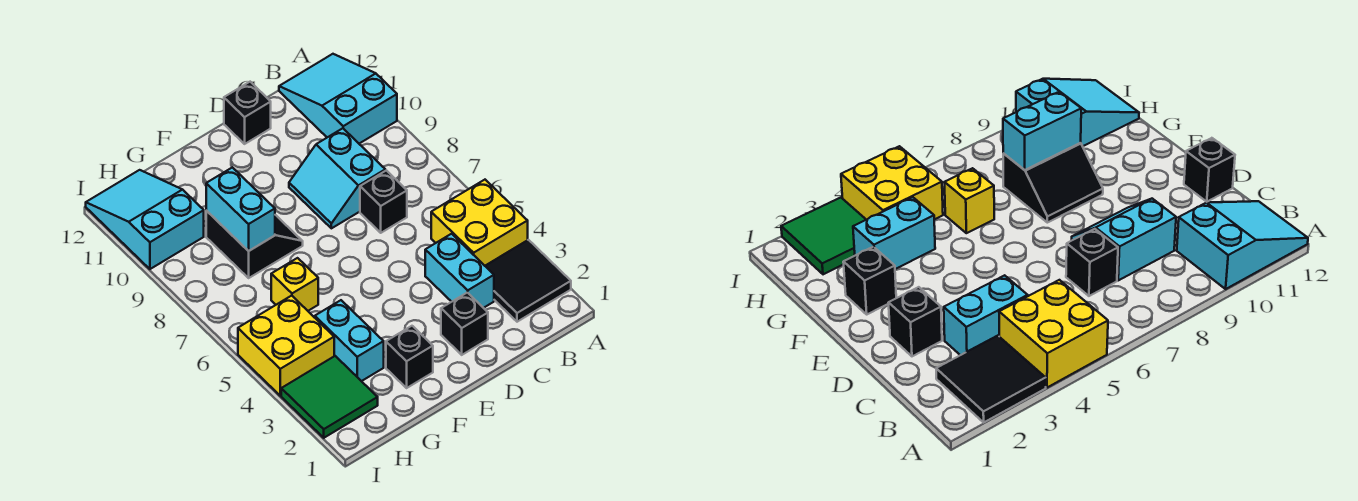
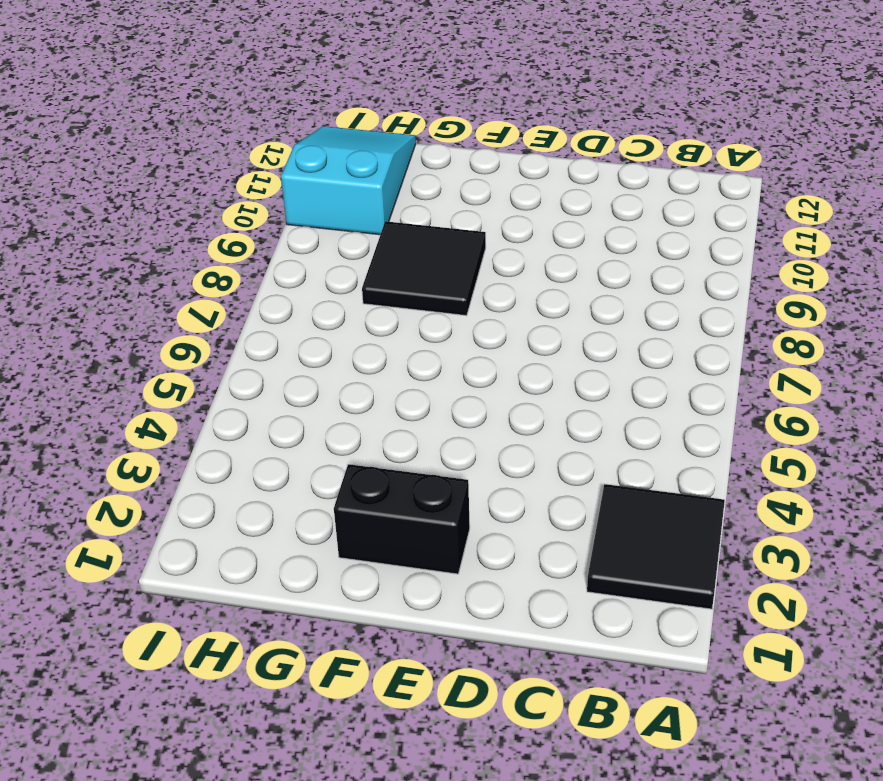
black brick E2:F2 level 1 -> black brick F2 level 1
black tile F8:G9 level 1 -> black slope F8:G9 level 1 top G
none -> yellow brick A4:B5 level 1
none -> cyan slope A10:B12 level 1 top 10
none -> cyan brick C3:C4 level 1

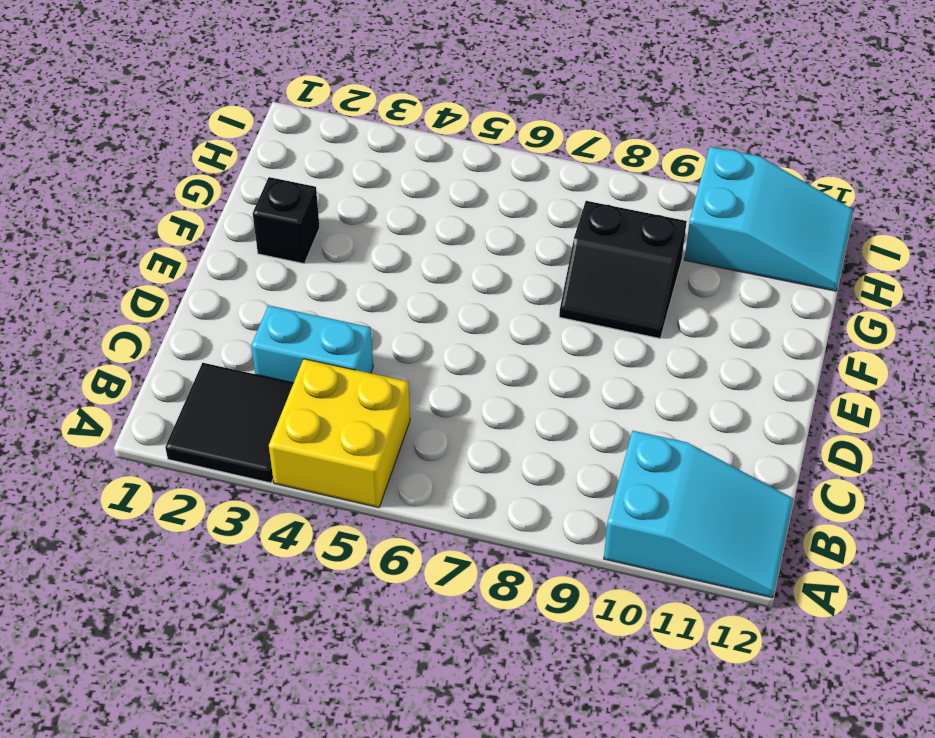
none -> black brick C7 level 1
none -> cyan slope C8:D9 level 1 top C
none -> black brick D2 level 1

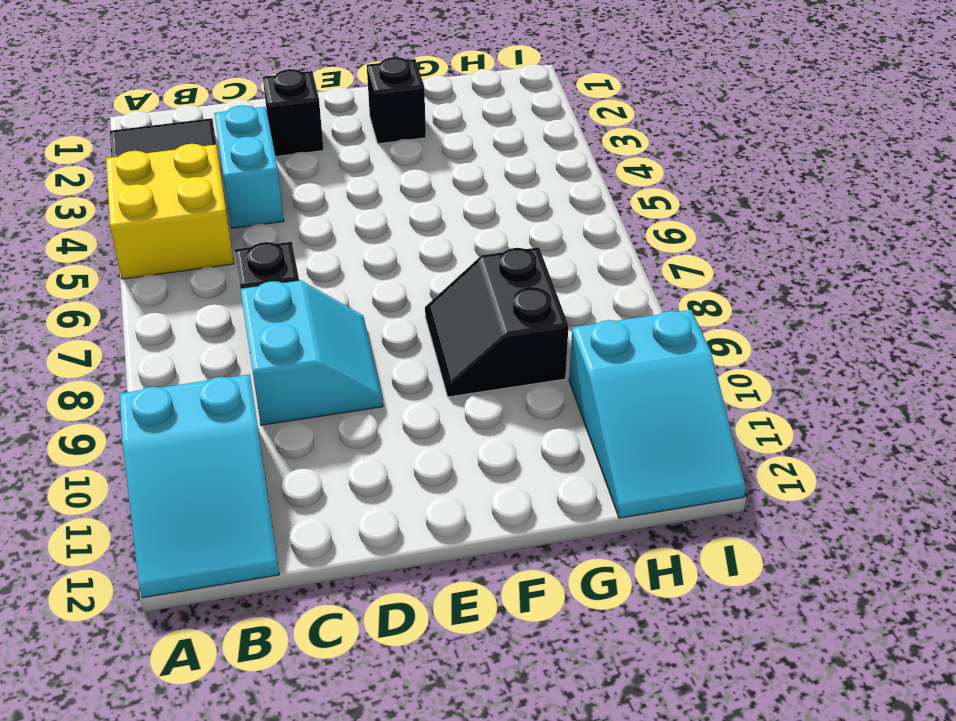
none -> black brick D12 level 1
none -> cyan brick G3:G4 level 1
none -> yellow brick G6 level 1

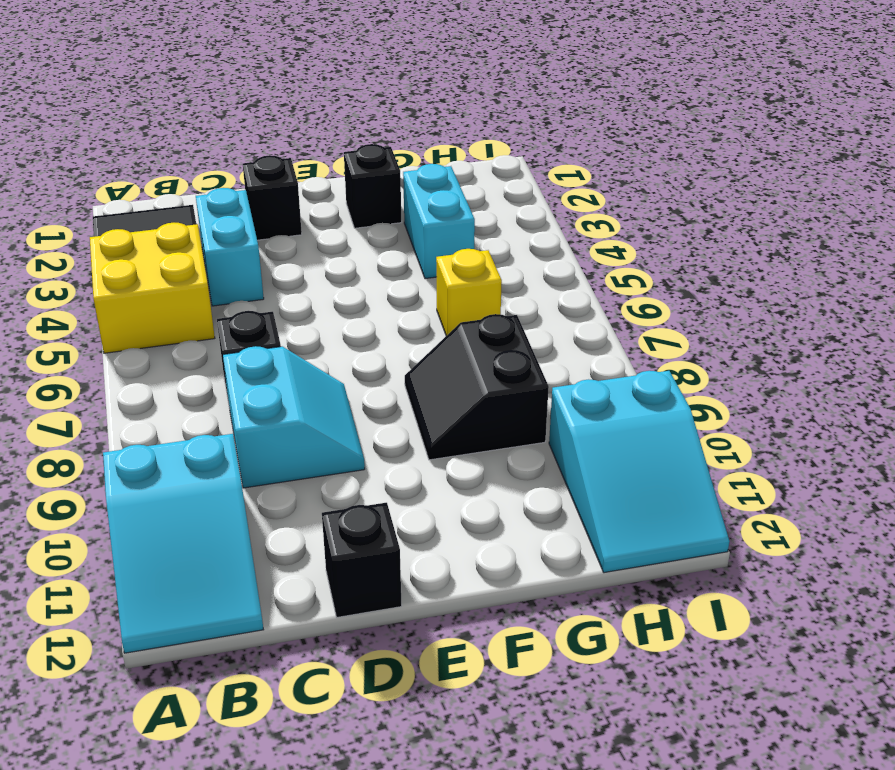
none -> green tile H2:I3 level 1
none -> yellow brick H4:I5 level 1
none -> cyan brick G8:G9 level 2

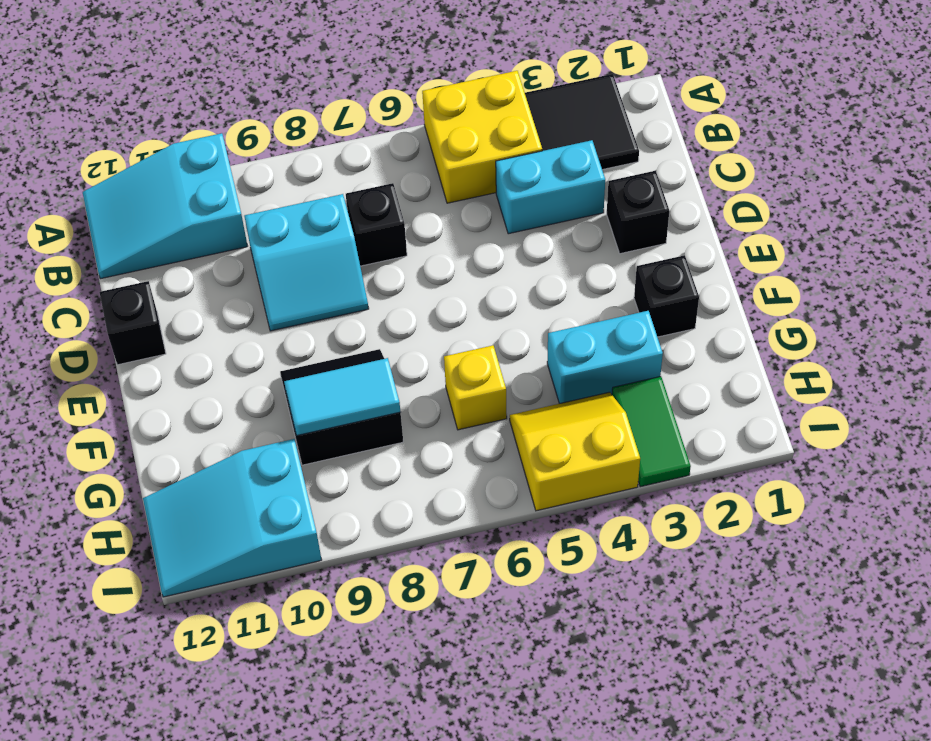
cyan tile G8:G9 level 2 -> cyan brick G8:G9 level 2
green tile H3:I3 level 1 -> green tile H2:I3 level 1
yellow slope H4:I5 level 1 top I -> yellow brick H4:I5 level 1

